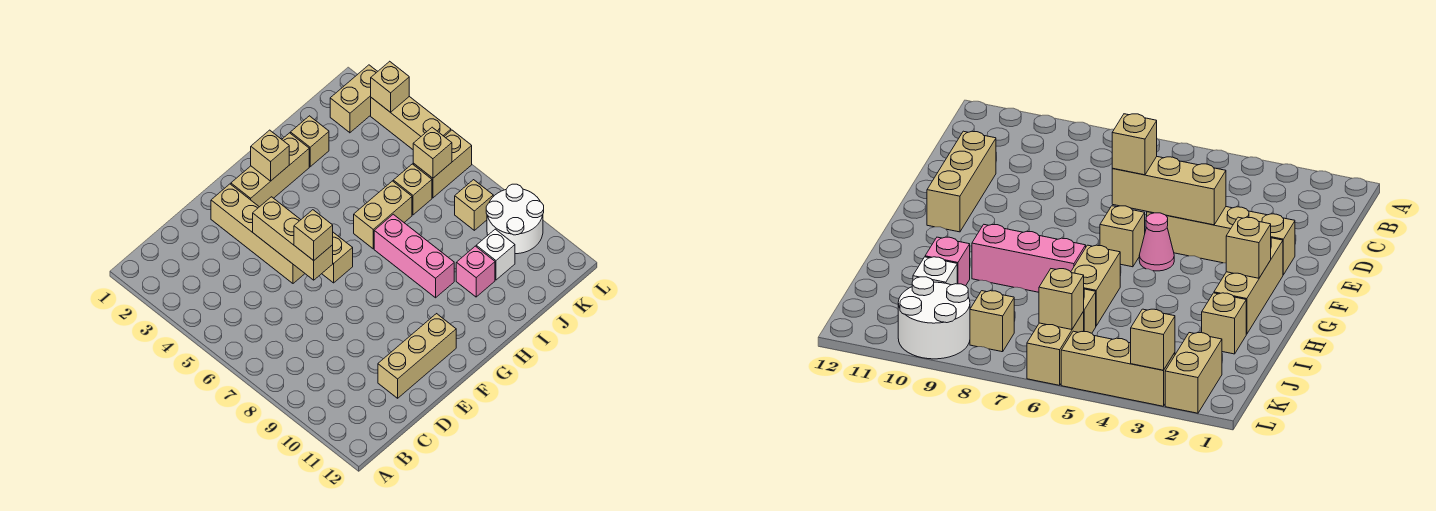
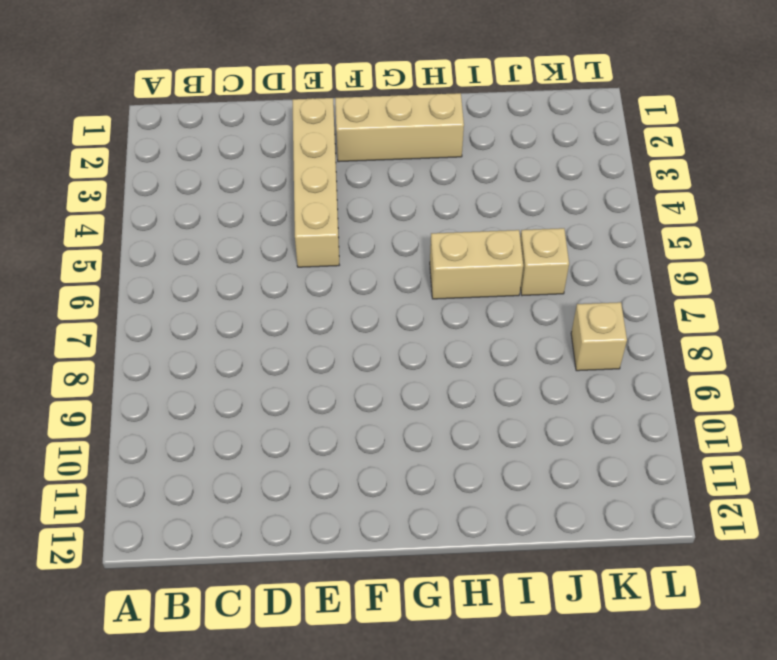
none -> tan brick D11:F11 level 1
none -> pink cone F5 level 1
none -> tan brick F6 level 1

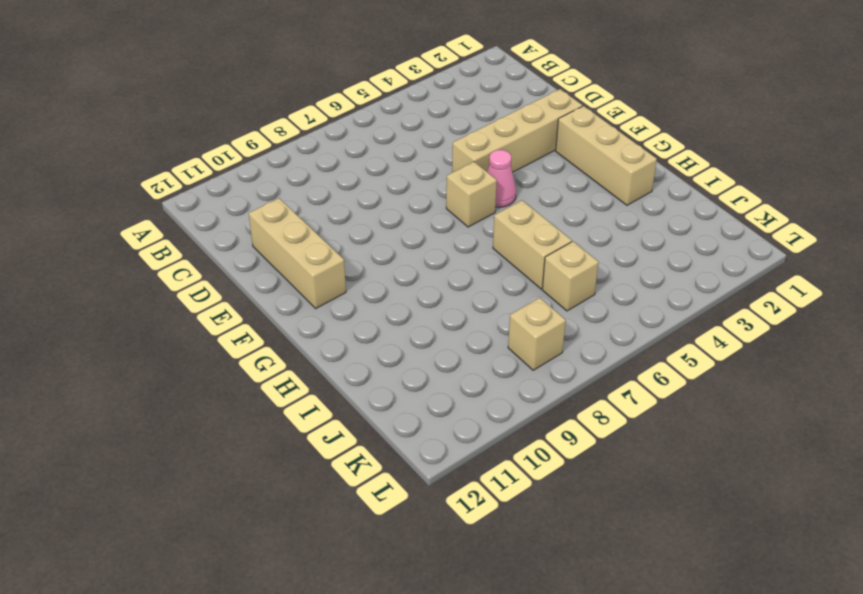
none -> pink brick H7:H9 level 1
none -> tan brick I2 level 1
none -> pink brick I10 level 1

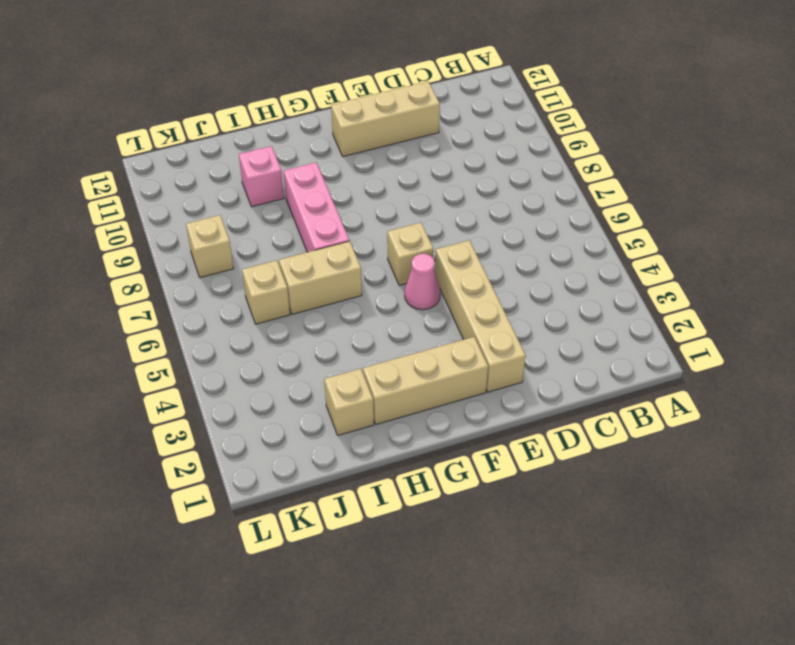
none -> white brick J10 level 1
none -> tan brick K2:L2 level 1
none -> tan brick K6:L6 level 1

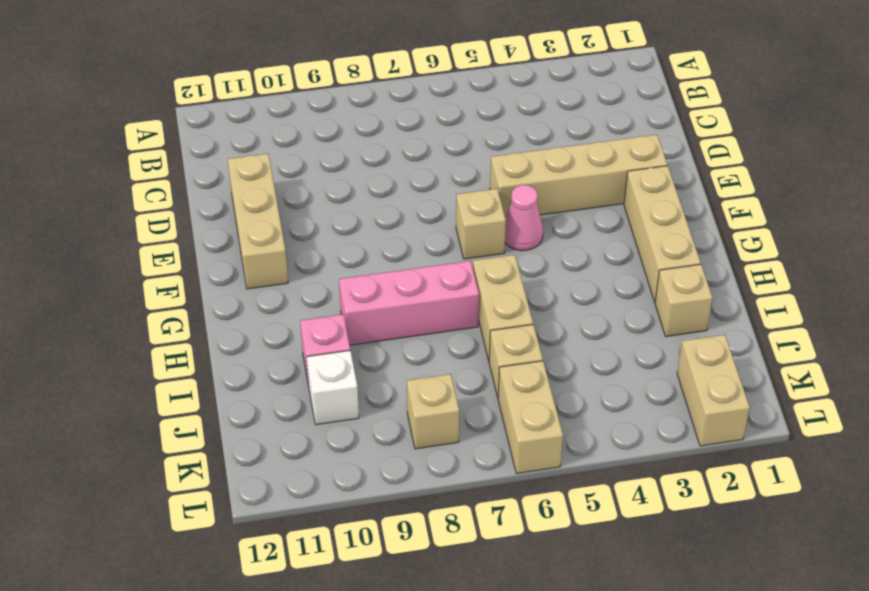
none -> white round brick K9:L10 level 1
none -> tan brick L3:L5 level 1
none -> tan brick E4:E6 level 2

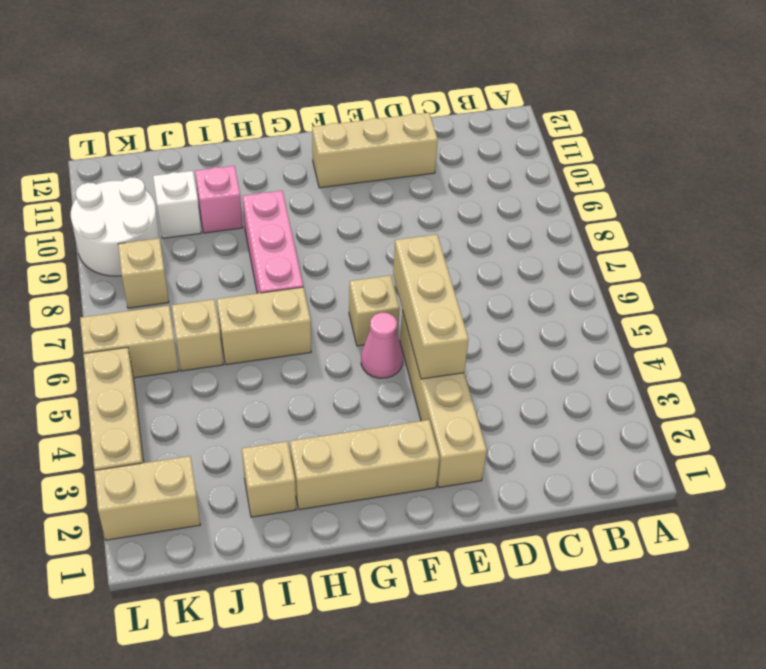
none -> tan brick G2 level 2
none -> tan brick K6 level 2
none -> tan brick L3 level 2

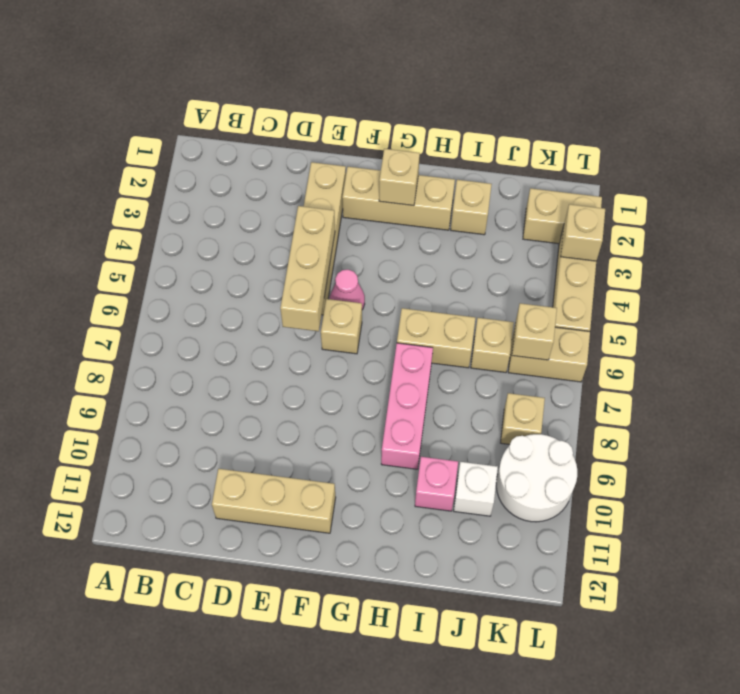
none -> tan brick E6 level 3

